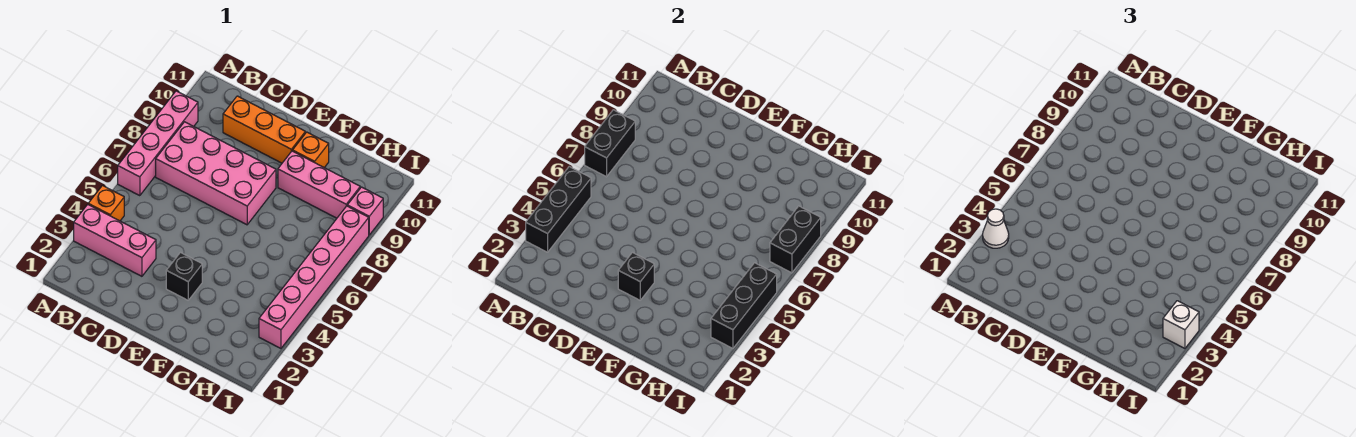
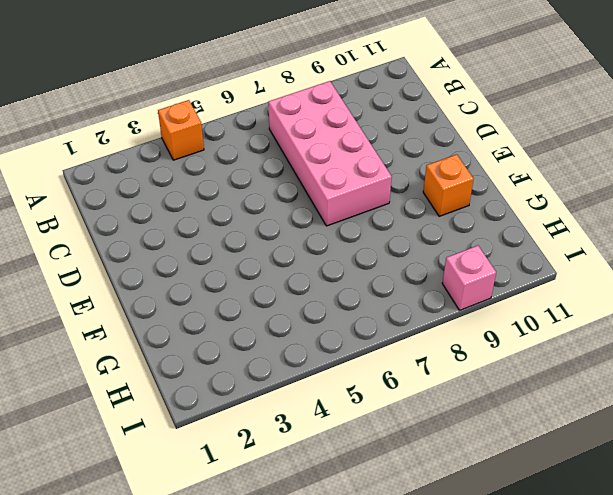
none -> pink brick A3:C3 level 1
none -> pink brick A6:A9 level 1
none -> orange brick C10:E10 level 1

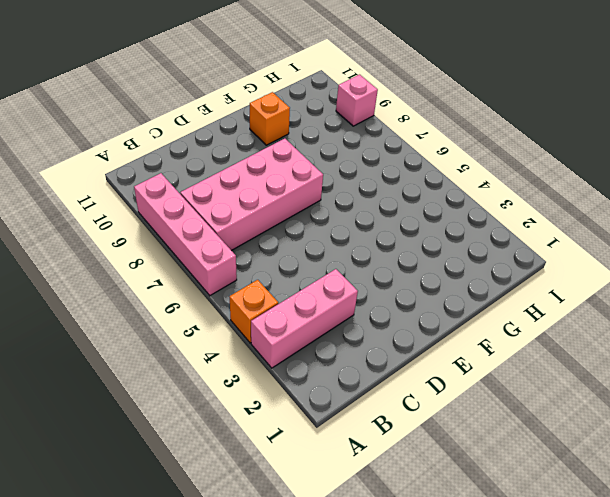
none -> orange brick C10:E10 level 1
none -> black brick E3 level 1
none -> pink brick F9:H9 level 1

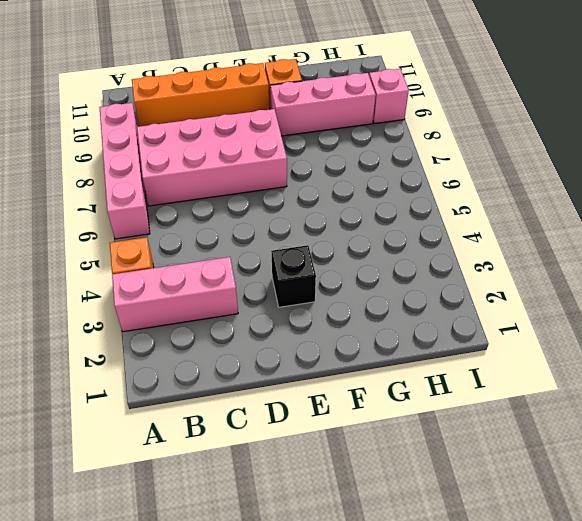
orange brick B10:E10 level 1 -> orange brick C10:E10 level 1
none -> pink brick I3:I8 level 1
none -> black brick A3:A5 level 2
none -> black brick A7:A8 level 2

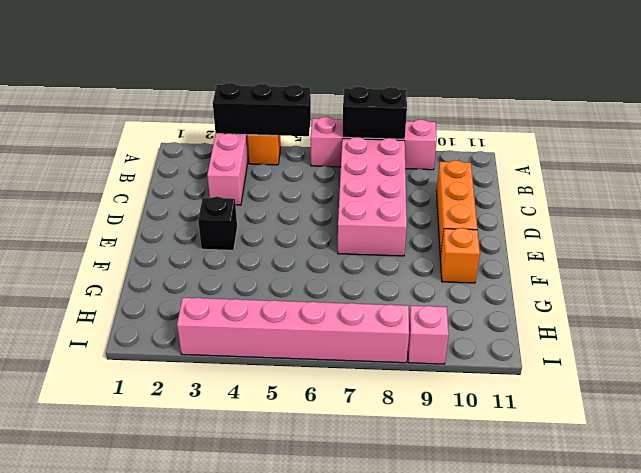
none -> pink brick F9:H9 level 1
none -> black brick E3 level 2
none -> black brick I3:I5 level 2

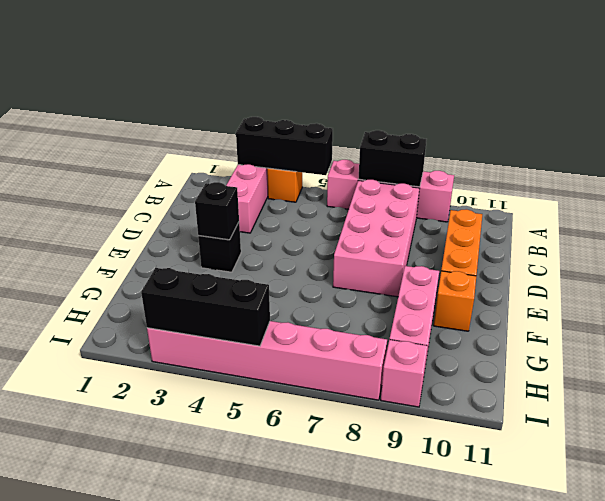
none -> black brick I7:I8 level 2
none -> white cone A3 level 3
none -> white brick I3 level 3

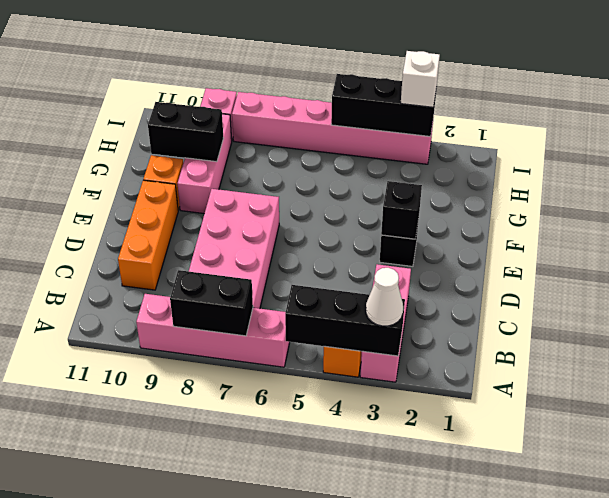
black brick G9:G10 level 2 -> black brick I7:I8 level 2

